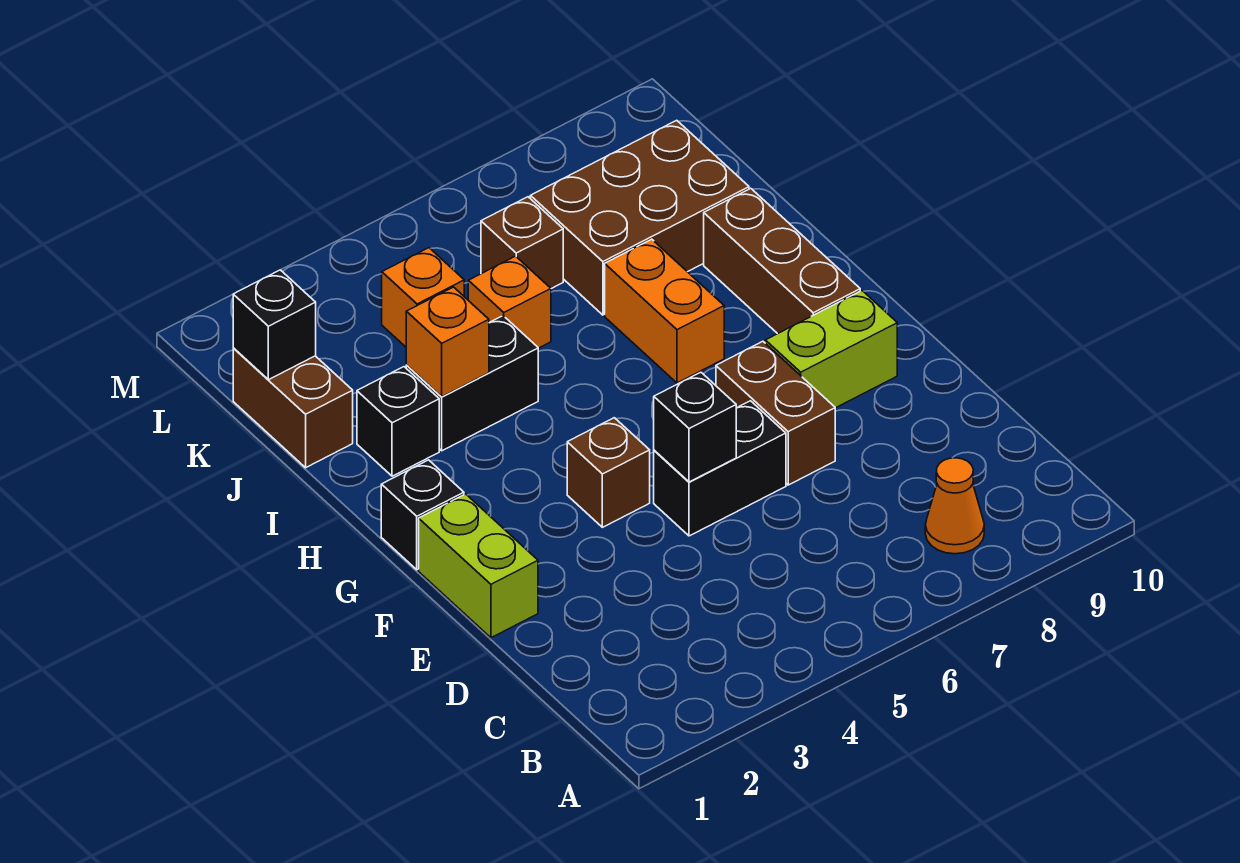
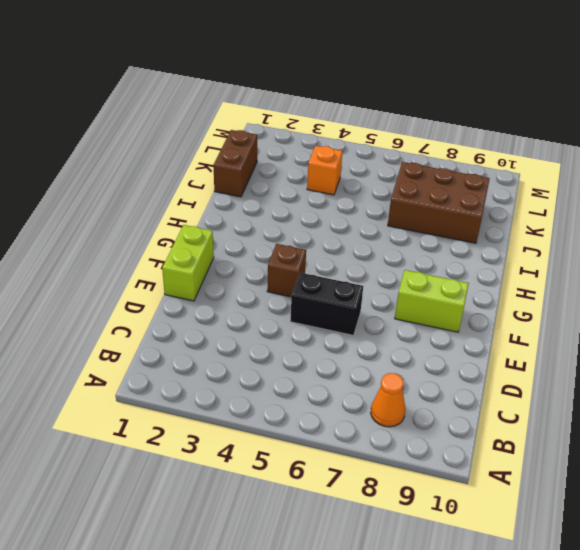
none -> brown brick E7:F7 level 1
none -> black brick G1 level 1
none -> brown brick G9:I9 level 1

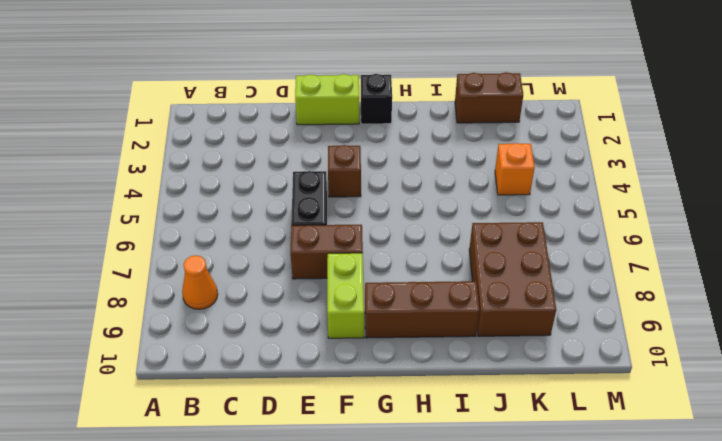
none -> orange brick H7:I7 level 1
none -> black brick I2 level 1
none -> black brick I3:I4 level 1

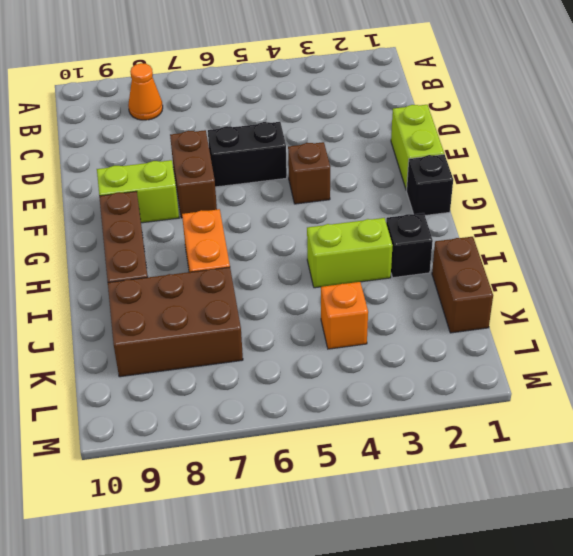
lime brick I3:I4 level 1 -> black brick I3:I4 level 1
none -> orange brick J5 level 1
none -> brown brick K6 level 1
none -> black brick E5 level 2

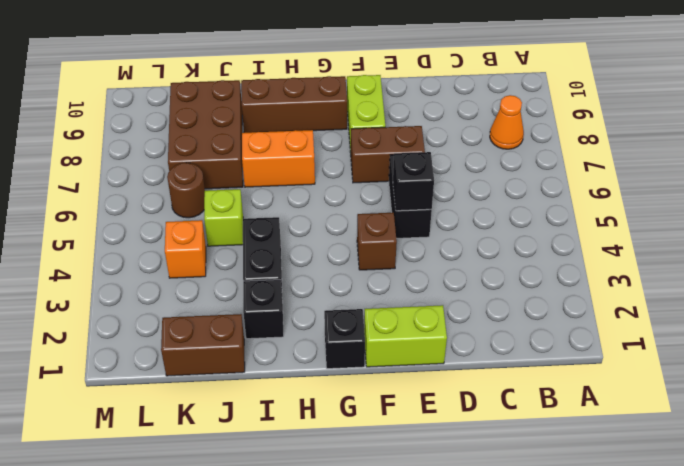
lime brick J5 level 1 -> orange brick J5 level 1
brown round brick K6 level 1 -> brown brick K6 level 1
none -> orange brick I3 level 2
none -> black brick K1 level 2

